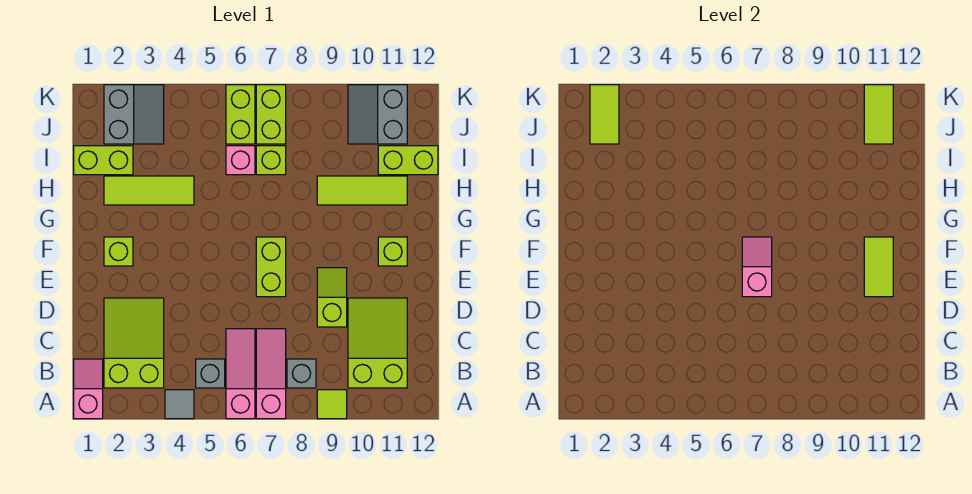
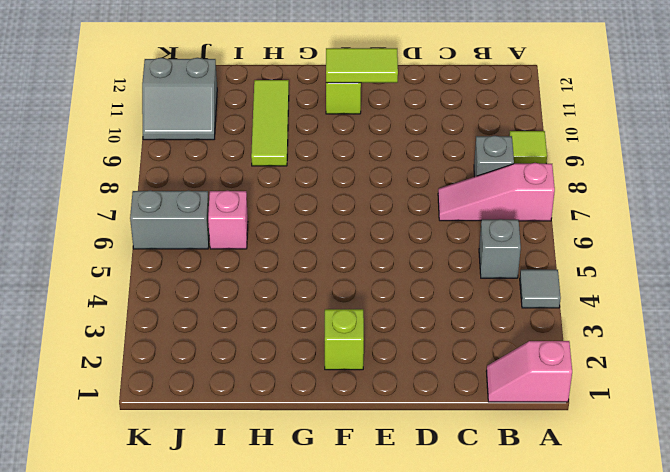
grey brick J6:K6 level 1 -> lime brick J6:K6 level 1
none -> pink slope A6:C6 level 1 top A
none -> lime slope B2:D3 level 1 top B
none -> lime slope B10:D11 level 1 top B

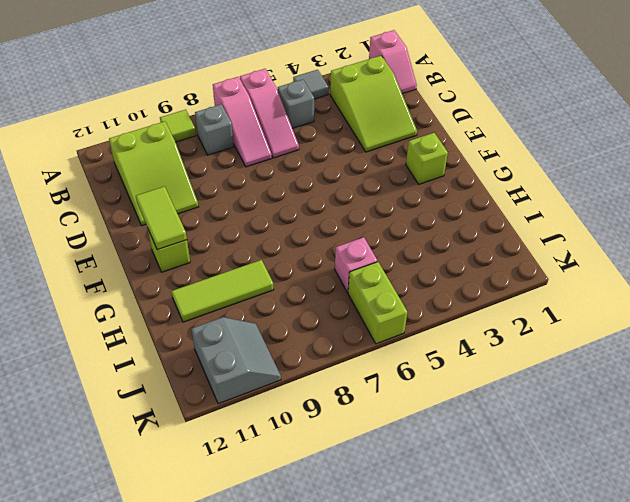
none -> lime slope D9:E9 level 1 top D
none -> lime brick E7:F7 level 1
none -> lime tile H2:H4 level 1

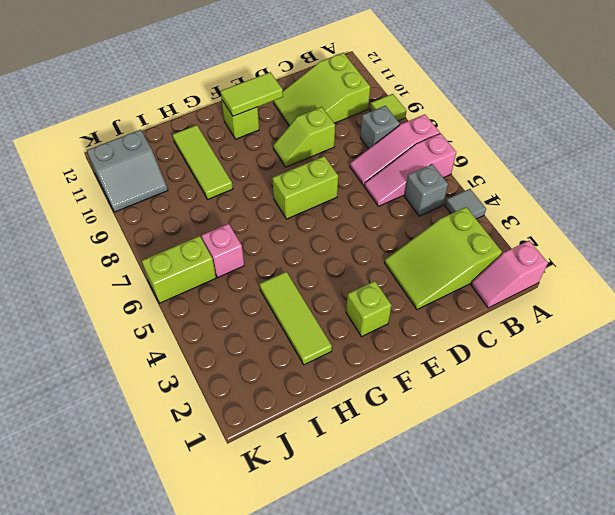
none -> lime brick I1:I2 level 1
none -> lime brick I7 level 1
none -> lime brick I11:I12 level 1

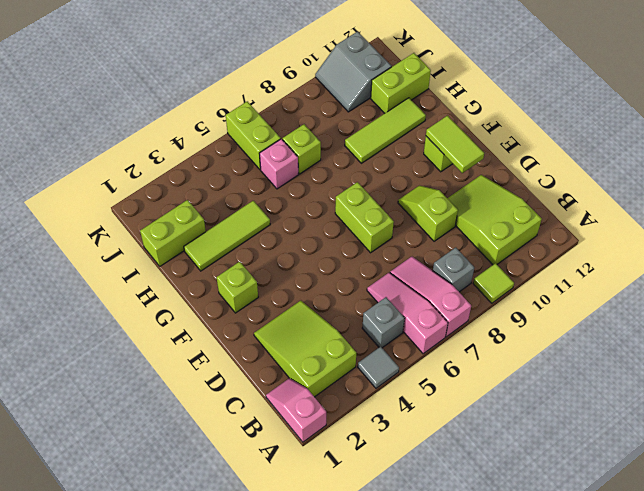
none -> grey slope J2:K3 level 1 top 2
none -> lime brick J7:K7 level 1
none -> pink slope E7:F7 level 2 top E

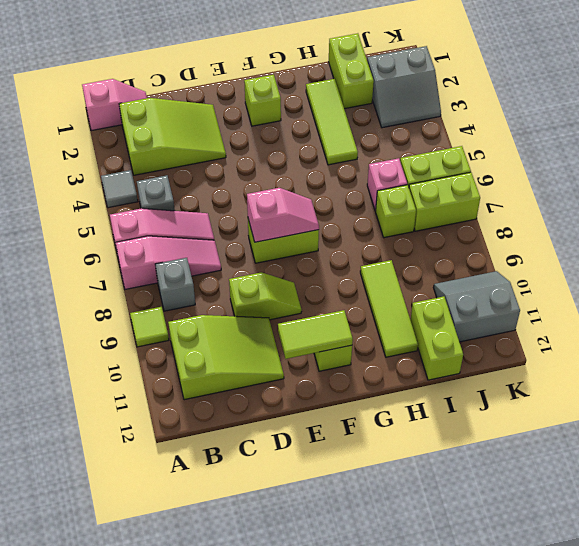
none -> lime tile J2:K2 level 2
none -> lime tile J11:K11 level 2

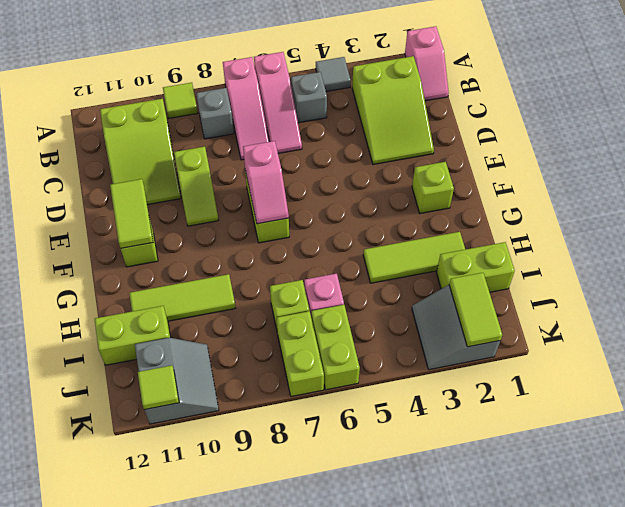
lime tile K11 level 2 -> lime tile J11:K11 level 2

